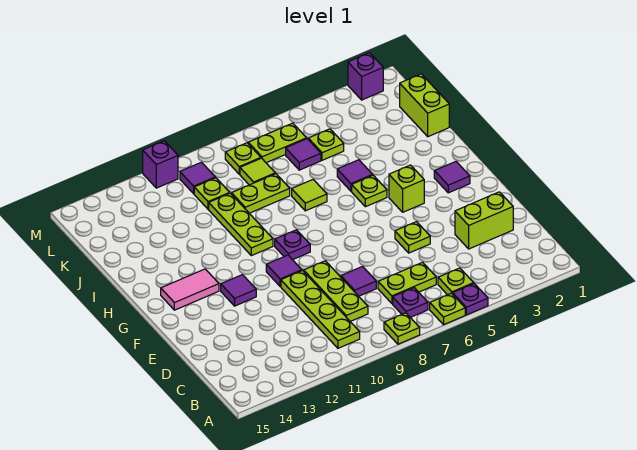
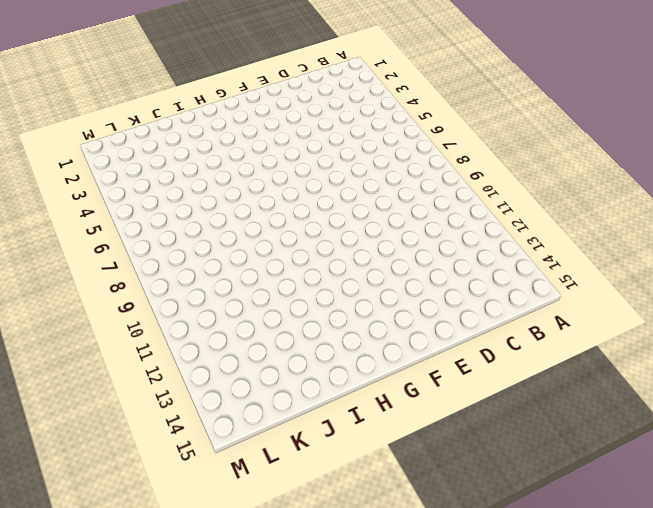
none -> purple plate A5 level 1
none -> lime plate A6 level 1
none -> lime plate A8 level 1
none -> lime plate B5 level 1

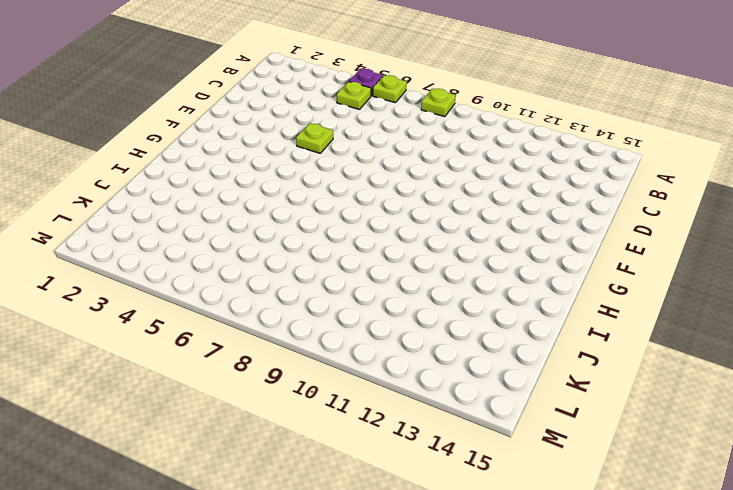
none -> purple plate B7 level 1
none -> lime plate B10:E10 level 1
none -> lime plate C6:C7 level 1
none -> lime plate C9:E9 level 1

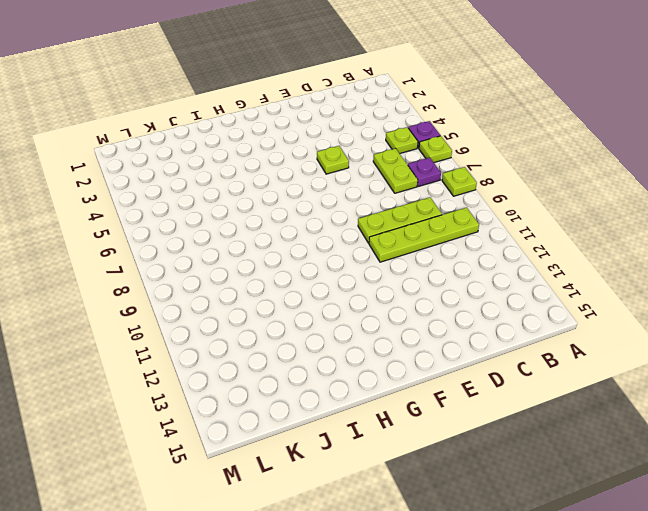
none -> lime brick D2:D3 level 1
none -> purple tile D8 level 1
none -> purple tile F10 level 1
none -> purple tile F12 level 1

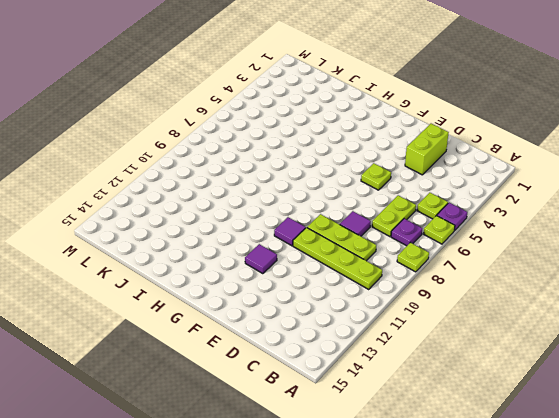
none -> purple tile G2 level 1
none -> lime brick G4 level 1
none -> purple plate G9 level 1
none -> pink tile G13:G14 level 1

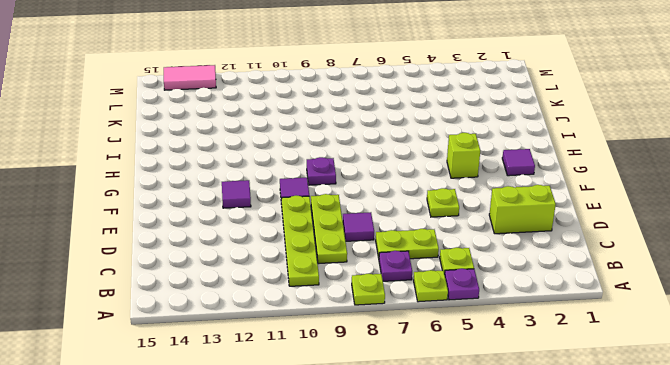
pink tile M13:M14 level 1 -> pink tile G13:G14 level 1
none -> lime plate H5 level 1
none -> lime plate H10:J10 level 1
none -> purple tile I5 level 1
none -> lime tile I7 level 1

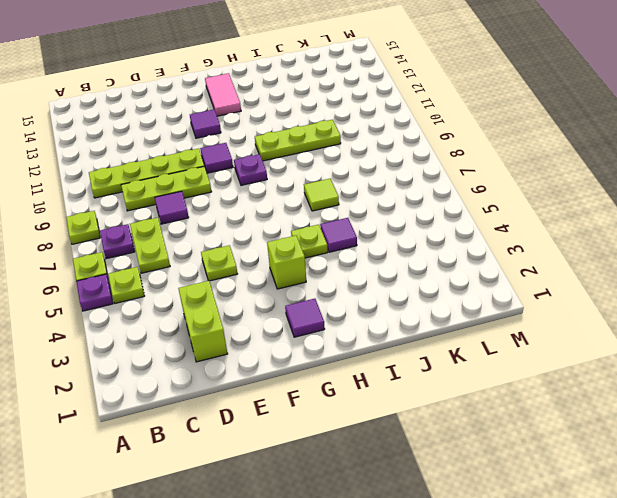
none -> lime brick J1:K1 level 1
none -> lime plate J8:J9 level 1
none -> lime plate K5 level 1
none -> purple tile K6 level 1

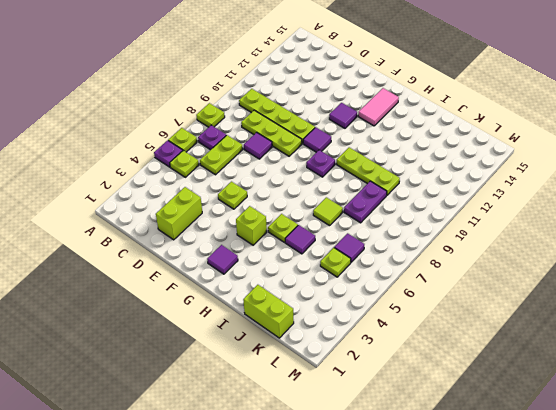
purple plate J8:J9 level 1 -> lime plate J8:J9 level 1
none -> lime tile K8 level 1
none -> lime plate K10 level 1
none -> lime plate L6:L7 level 1
none -> lime plate L8 level 1

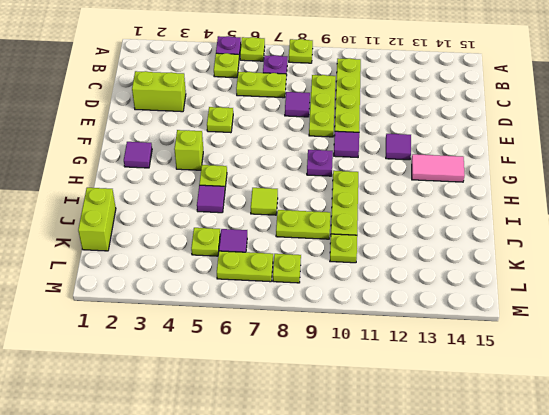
none -> lime tile K8 level 1
none -> purple tile L10 level 1
none -> purple brick M2 level 1
none -> purple brick M11 level 1

